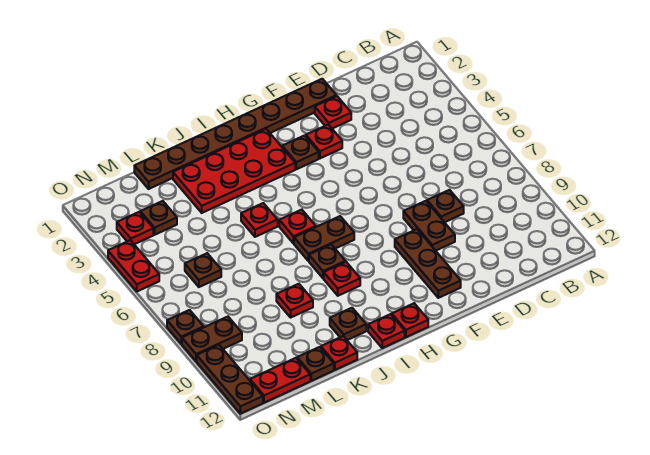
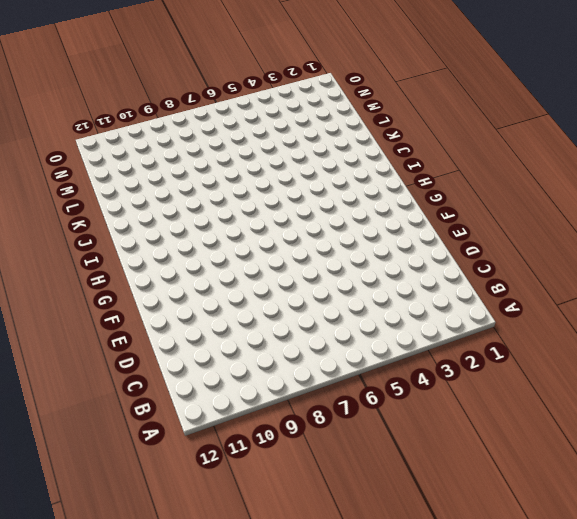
none -> brown plate D8 level 1
none -> brown plate E1:L1 level 1
none -> red plate E2 level 1

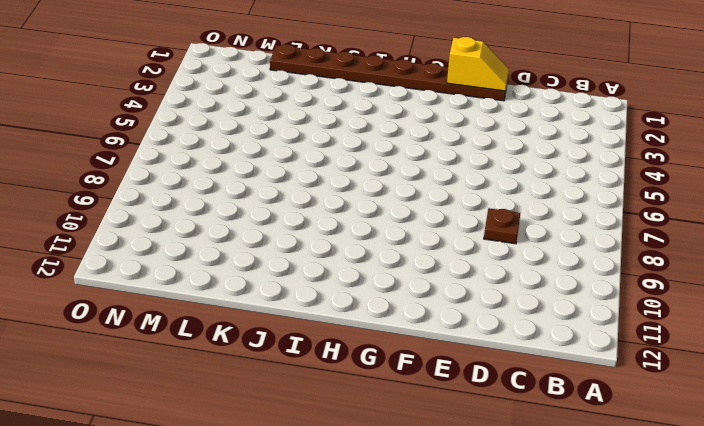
yellow slope E1:F1 level 2 top F -> none
none -> red plate E2 level 1
none -> brown plate E8:E9 level 1
none -> red plate F3 level 1

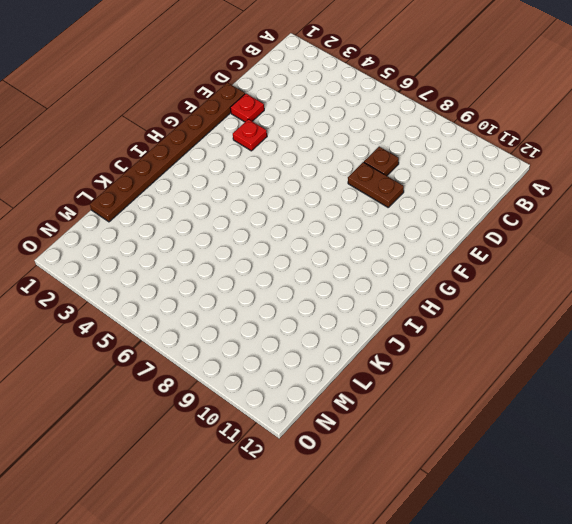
none -> brown plate F9:F11 level 1
none -> brown plate G3 level 1
none -> red plate H2:K3 level 1

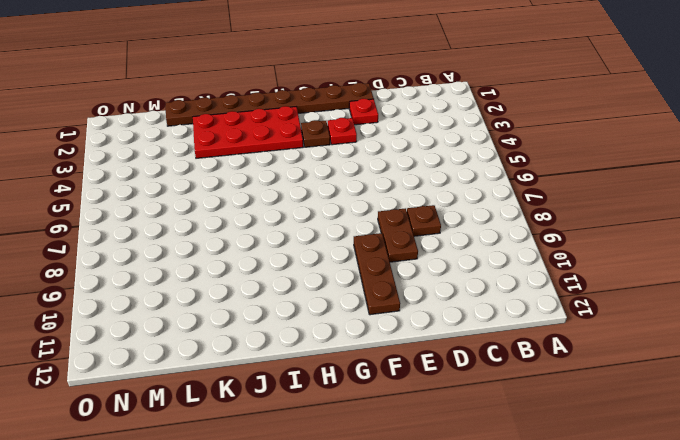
none -> brown plate H7:I7 level 1
none -> red plate H12 level 1
none -> red plate I6 level 1

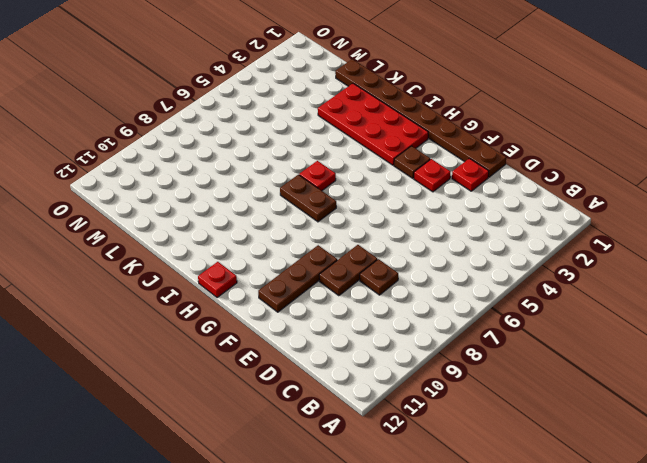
none -> brown plate I8 level 1
none -> red plate I9 level 1
none -> red plate I12 level 1

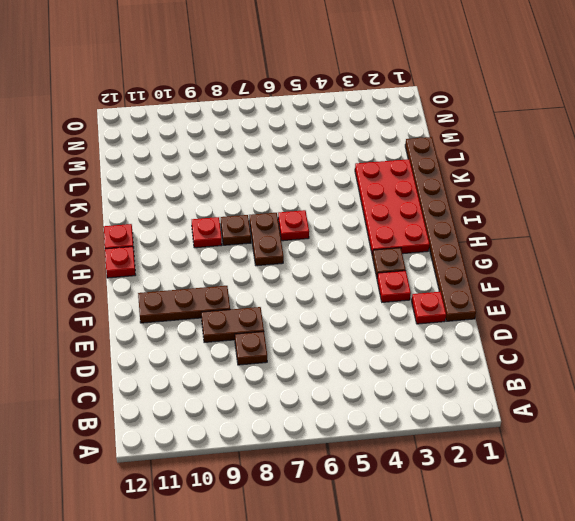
none -> red plate J5 level 1
none -> brown plate J11 level 1
none -> red plate K9 level 1

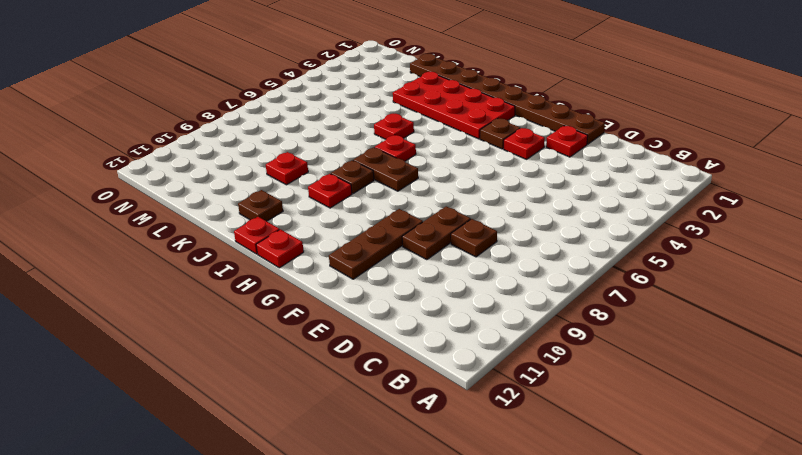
none -> red plate K12 level 1
none -> brown plate L12 level 1
none -> brown plate M3 level 1

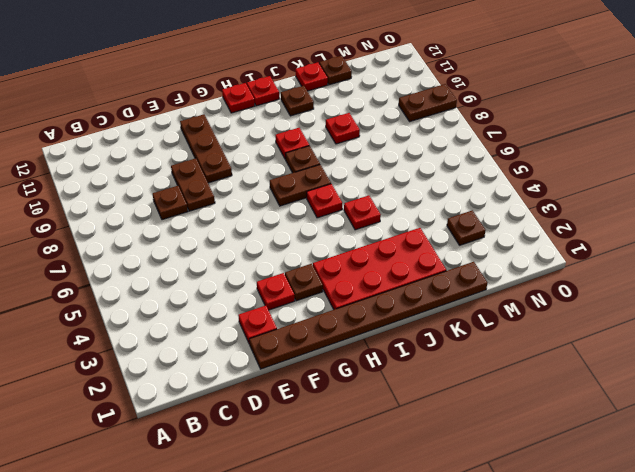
none -> brown plate M6 level 1
none -> red plate M12:N12 level 1
none -> red plate N3 level 1

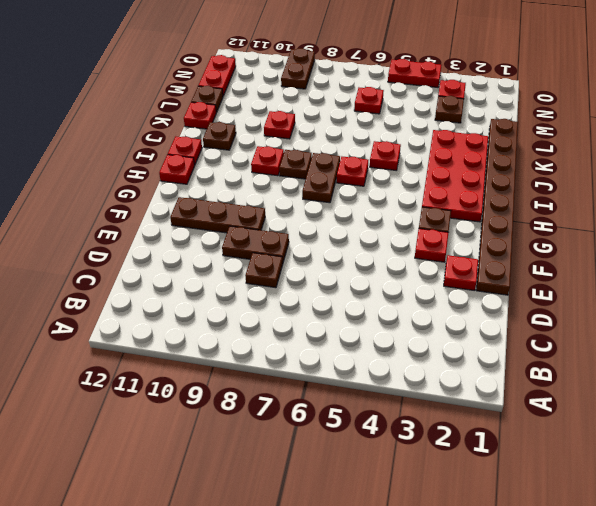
red plate M6 level 1 -> brown plate M6 level 1
none -> brown plate O8 level 1
none -> brown plate O10:O12 level 1

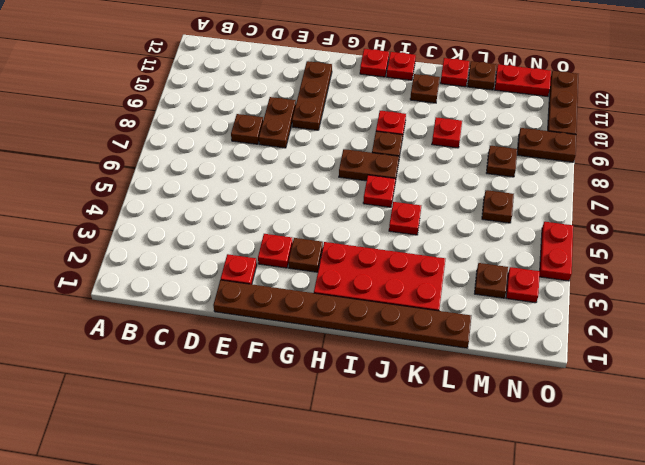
brown plate M8 level 1 -> brown plate O8 level 1

